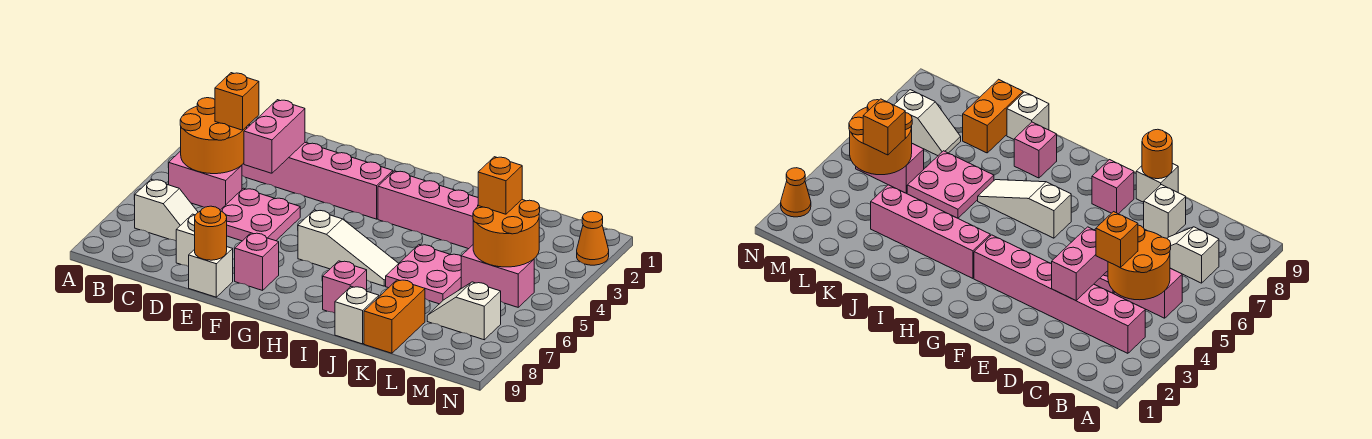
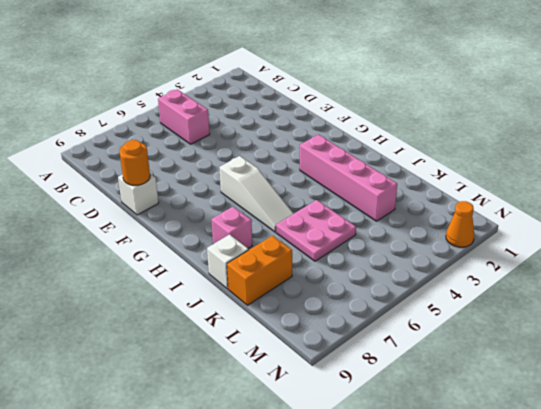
none -> pink brick B3:G3 level 1
none -> white slope B7:C7 level 1 top B
none -> pink plate D5:E6 level 1

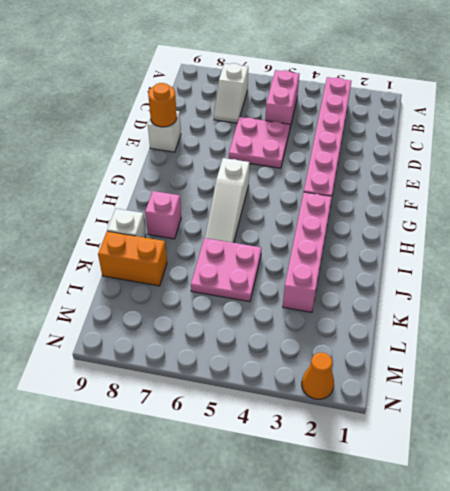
none -> white brick D8 level 1
none -> pink brick F8 level 1
none -> pink brick L5:M5 level 1

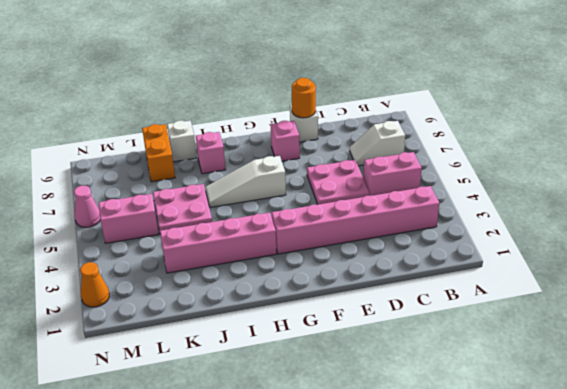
pink cone N6 level 1 -> none
none -> white brick D8 level 1
none -> white slope L7:M7 level 1 top M
none -> orange round brick B4:C5 level 2

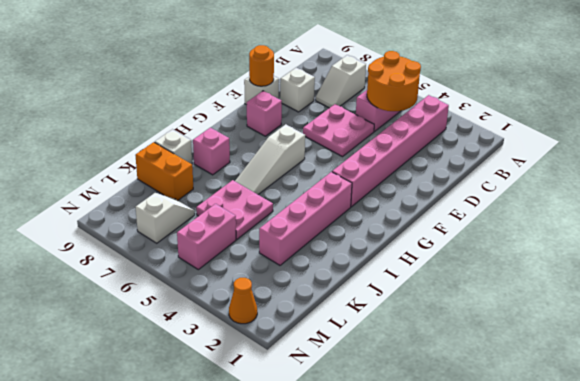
none -> pink brick D3:D4 level 2
none -> orange round brick L4:M5 level 2
none -> orange brick C4 level 3

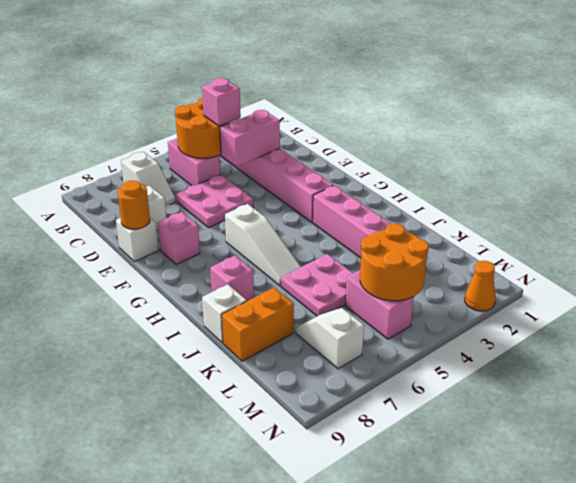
pink brick C4 level 3 -> orange brick C4 level 3
none -> orange brick L4 level 3

